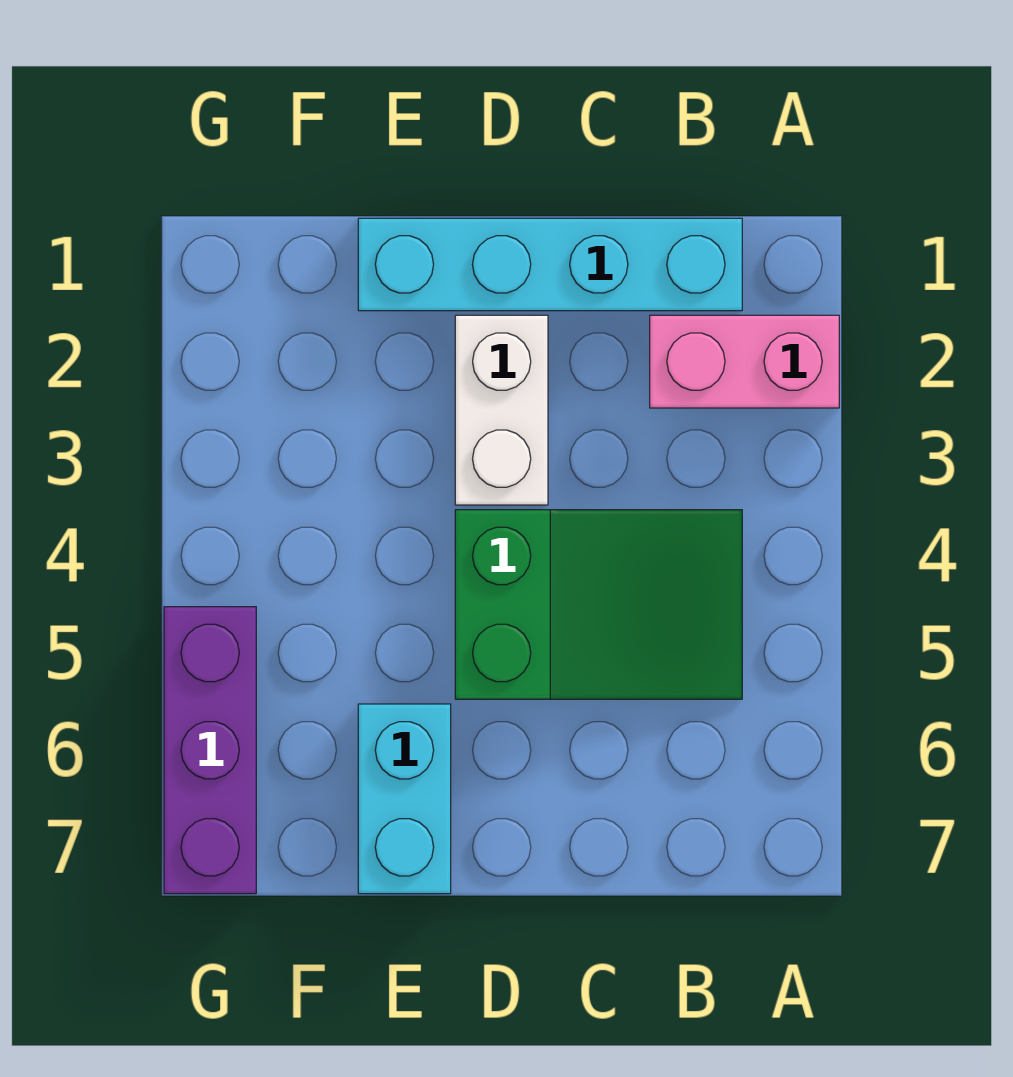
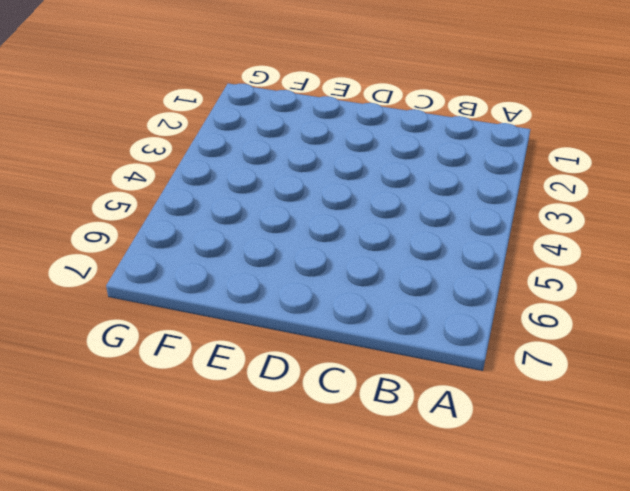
none -> pink brick A2:B2 level 1
none -> cyan brick B1:E1 level 1

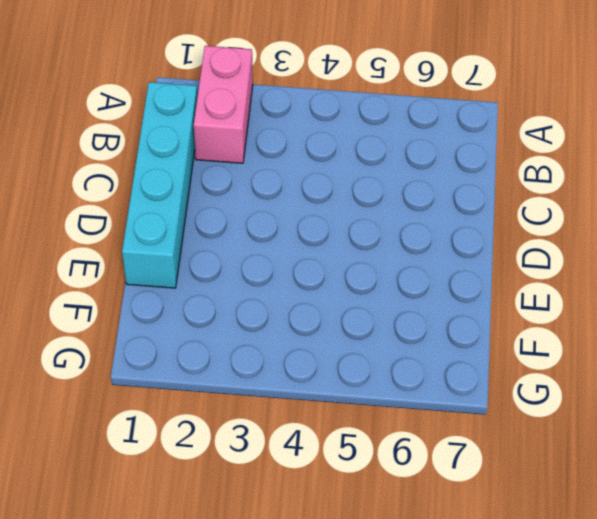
none -> green slope B4:D5 level 1 top D
none -> white brick D2:D3 level 1

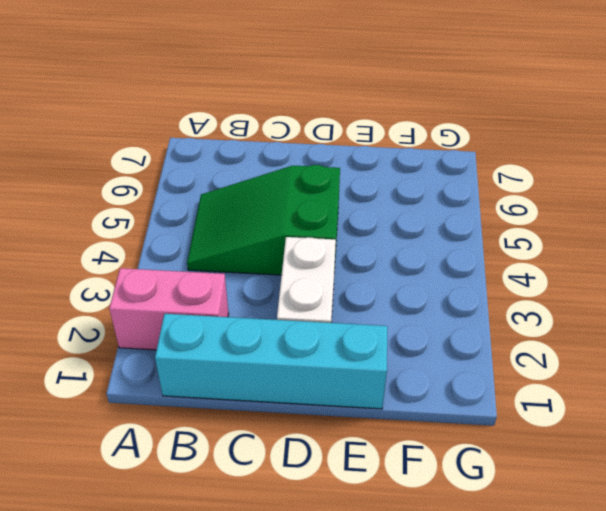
none -> cyan brick E6:E7 level 1
none -> purple brick G5:G7 level 1

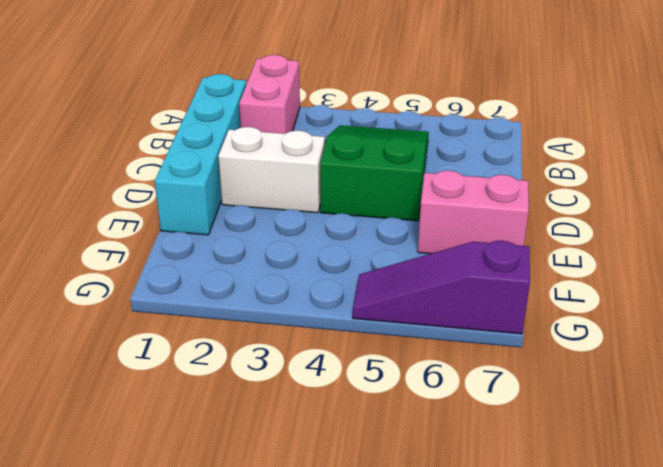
pink brick E6:E7 level 1 -> cyan brick E6:E7 level 1
purple slope G5:G7 level 1 top 7 -> purple brick G5:G7 level 1

